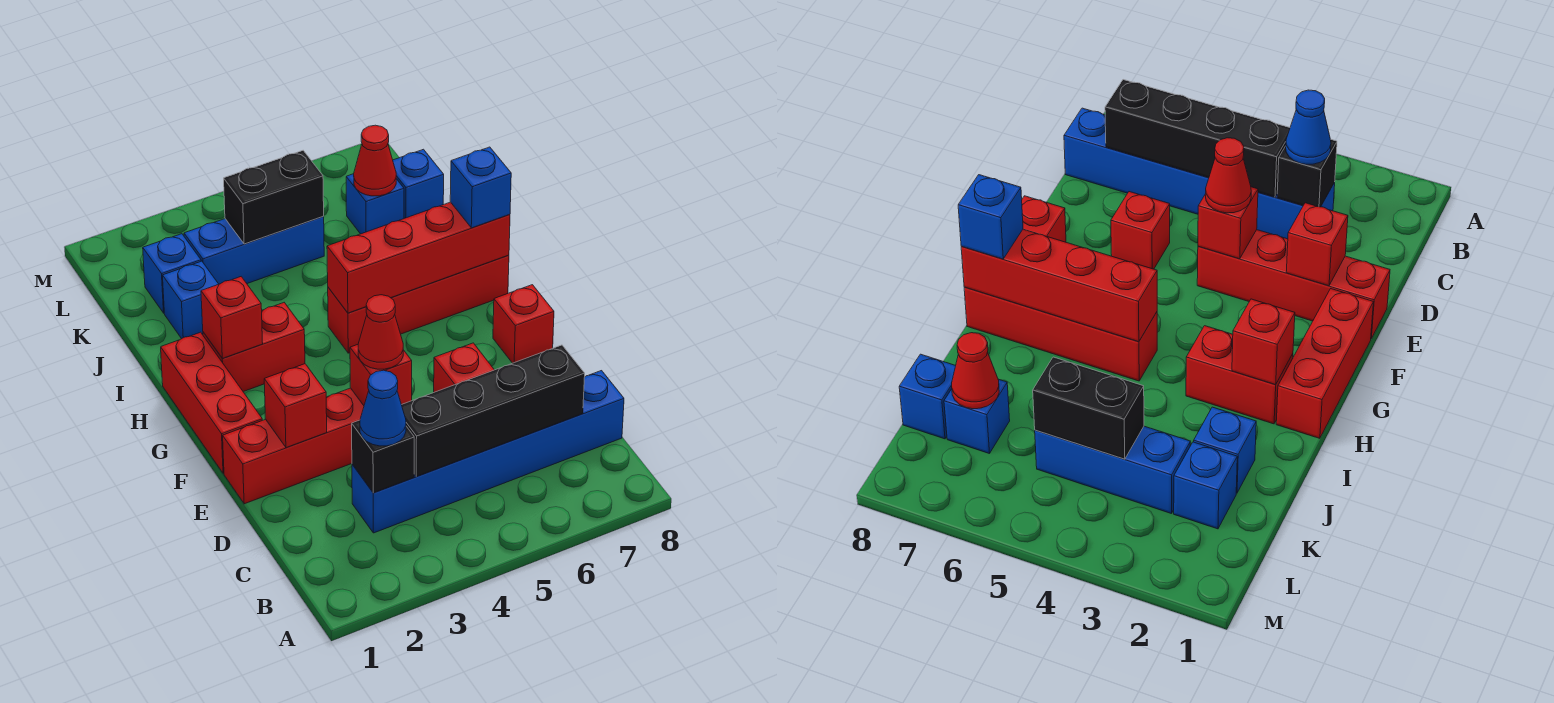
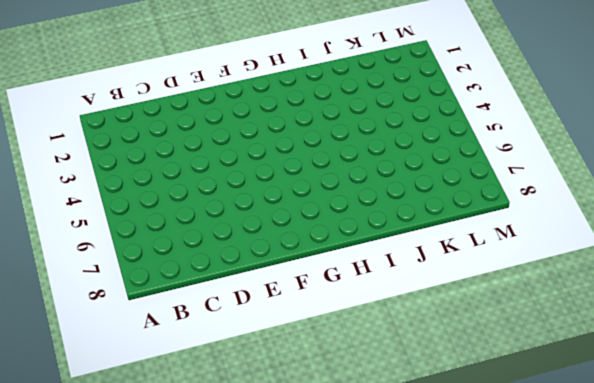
none -> blue brick C3:C8 level 1
none -> red brick E1:E4 level 1
none -> red brick E6 level 1

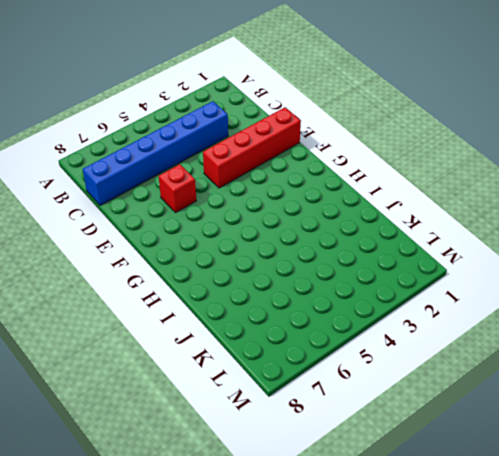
none -> red brick F1:H1 level 1
none -> red brick F8 level 1
none -> red brick H2:H3 level 1

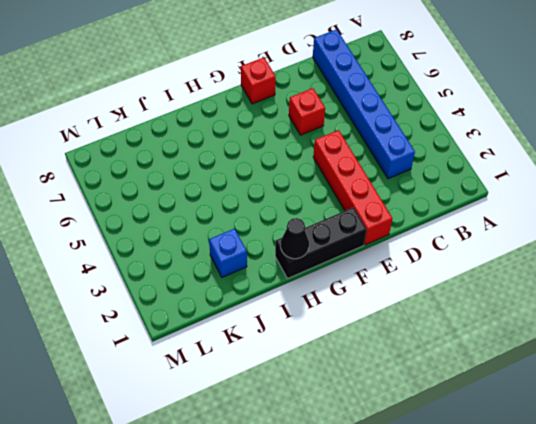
black brick F1:H1 level 1 -> red brick F1:H1 level 1
black cone H1 level 2 -> none
none -> red brick H2:H3 level 1
none -> red brick H5:H8 level 1
none -> blue brick K2 level 1

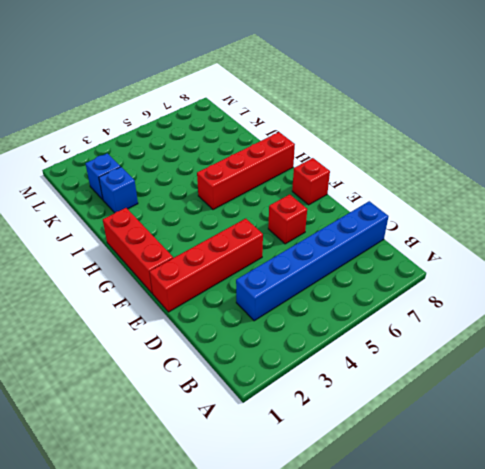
none -> red brick H2:H3 level 1
none -> blue brick K3:K5 level 1
none -> blue brick K7 level 1

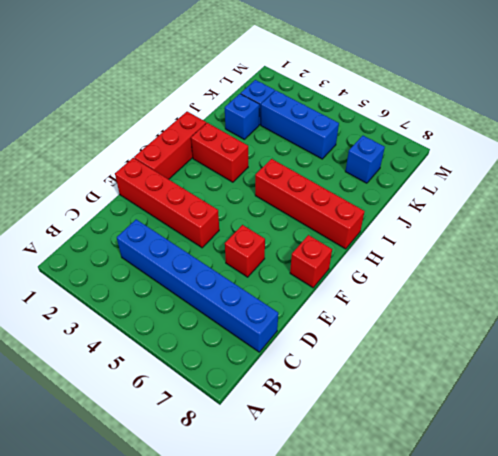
none -> blue brick K8 level 1
none -> black brick C3 level 2
none -> black brick C4:C7 level 2

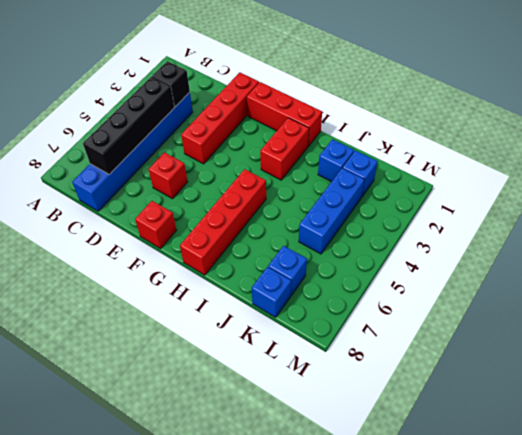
none -> red brick E2 level 2
none -> red brick E4 level 2
none -> red brick H2 level 2

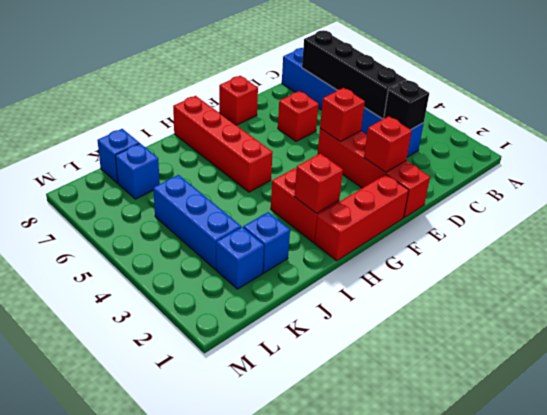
none -> red brick H5:H8 level 2
none -> black brick K4:K5 level 2
none -> red cone K7 level 2

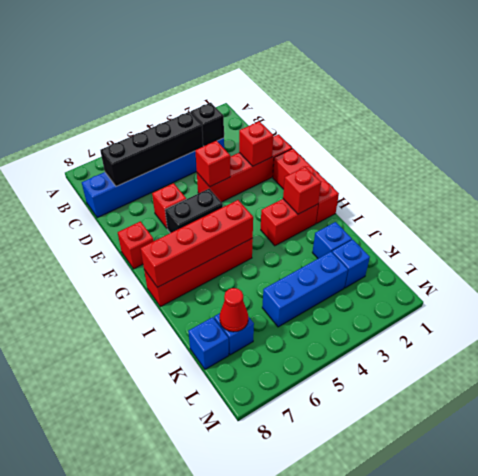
black brick F5:F6 level 1 -> black brick K4:K5 level 2
none -> blue cone C3 level 3
none -> red cone E4 level 3
none -> blue brick H8 level 3

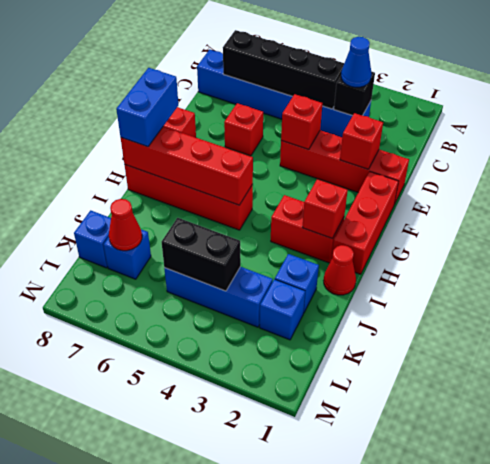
blue brick G8:H8 level 3 -> blue brick H8 level 3
red cone I1 level 1 -> red cone E4 level 3

